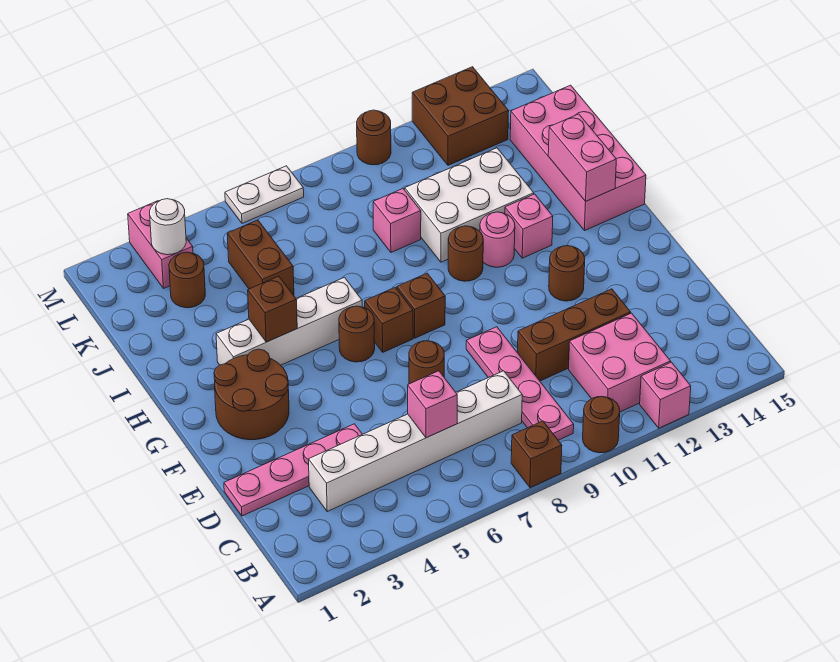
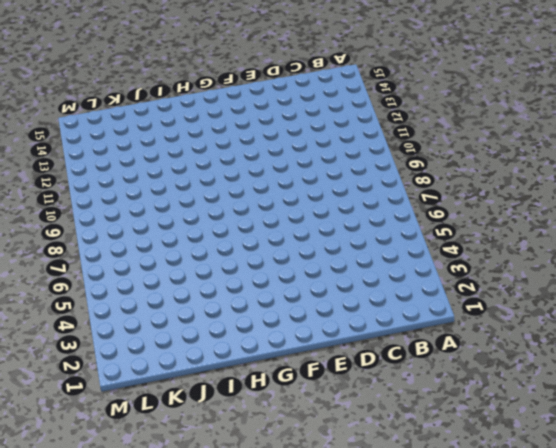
none -> brown brick A8 level 1
none -> brown round brick A10 level 1
none -> pink brick A12 level 1
none -> pink plate B9:E9 level 1

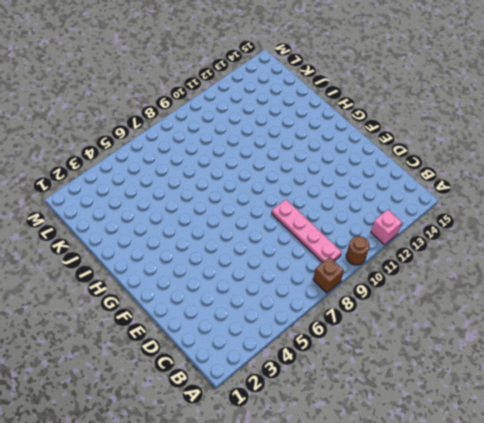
none -> pink brick B11:C12 level 1
none -> white brick C3:C8 level 1
none -> pink plate D1:D4 level 1
none -> brown brick D10:D12 level 1

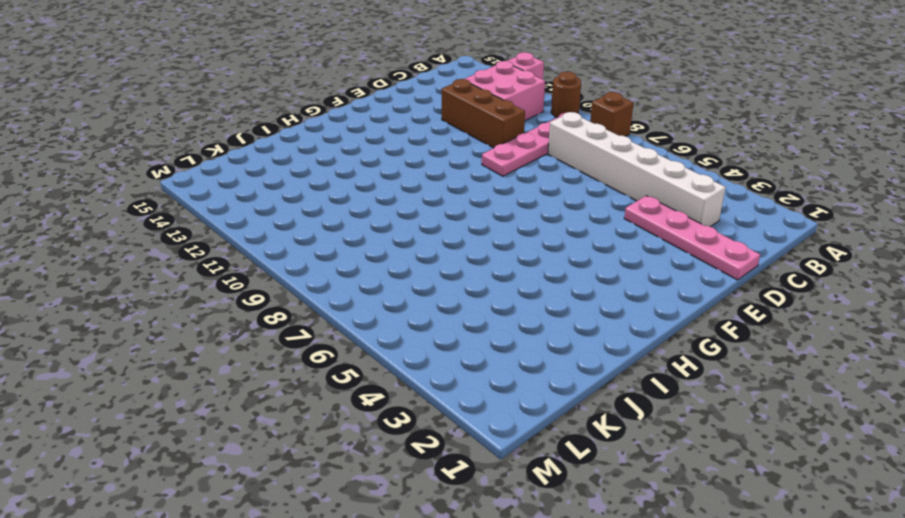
none -> brown round brick E7 level 1
none -> brown round brick F2:G3 level 1
none -> brown round brick F12 level 1
none -> brown round brick G6 level 1

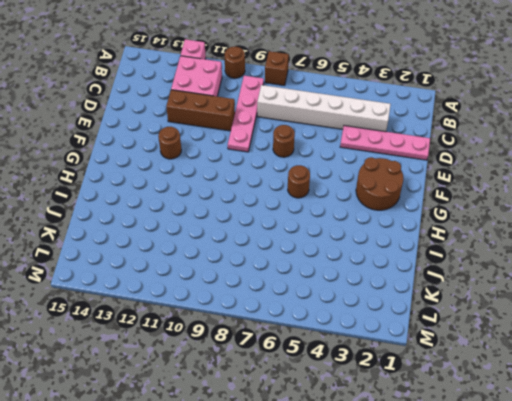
none -> brown brick G7 level 1
none -> brown brick G8 level 1
none -> white brick H3:H6 level 1
none -> brown round brick H10 level 1

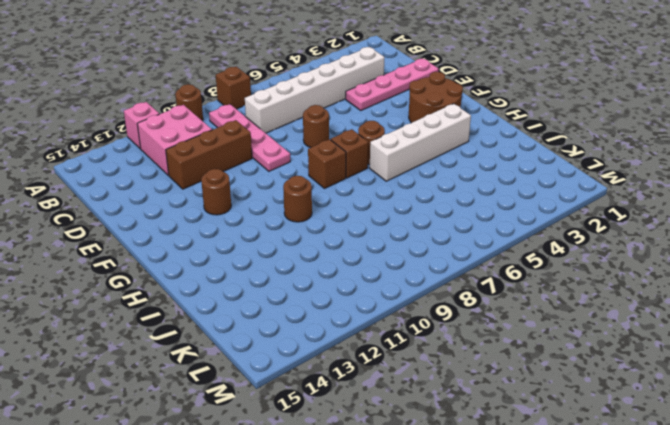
none -> pink round brick H11 level 1
none -> pink brick H12 level 1
none -> pink brick H14:K15 level 1
none -> white brick I10:J12 level 1

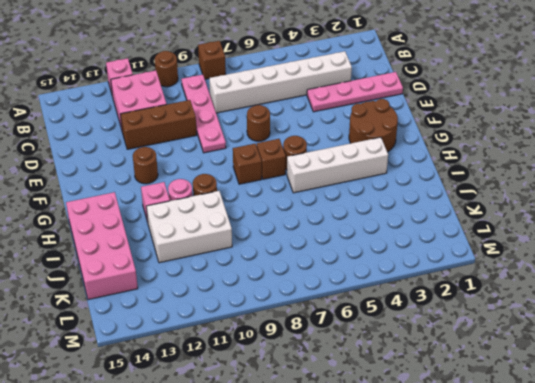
none -> brown brick J5:K5 level 1
none -> pink brick J9 level 1
none -> brown round brick K3 level 1
none -> pink brick L3:M3 level 1

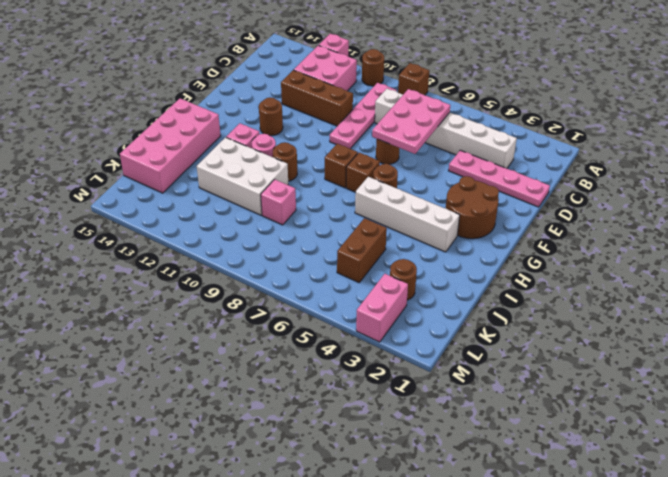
pink plate C6:E7 level 2 -> pink brick C6 level 2
none -> brown brick L12:M13 level 1
none -> white plate M6:M7 level 1
none -> brown round brick M10 level 1
none -> brown brick H4 level 2

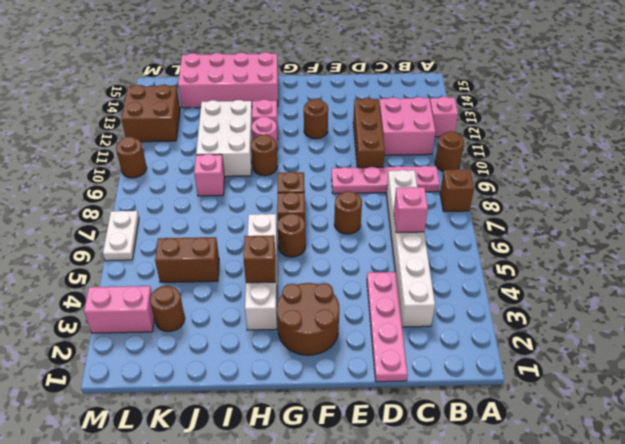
none -> pink brick H14:I14 level 2
none -> white round brick L3 level 2

